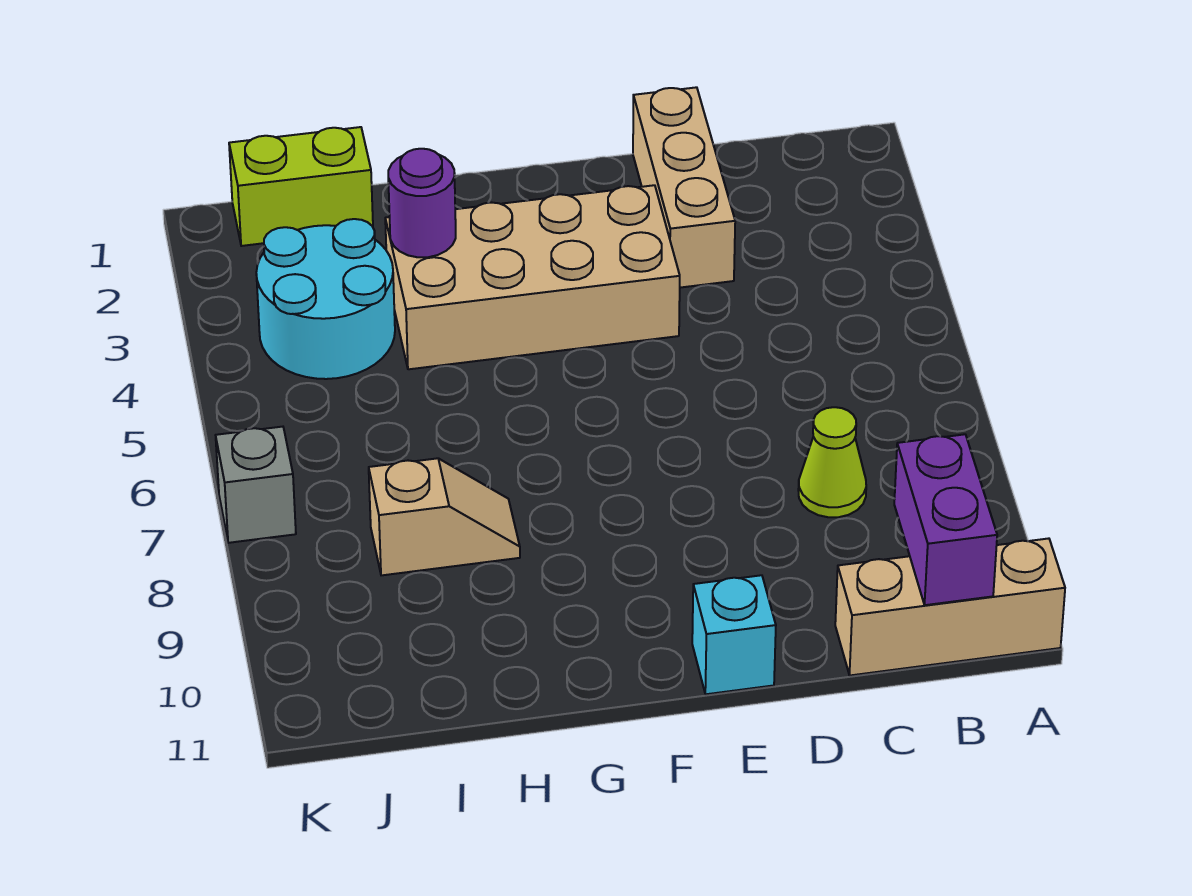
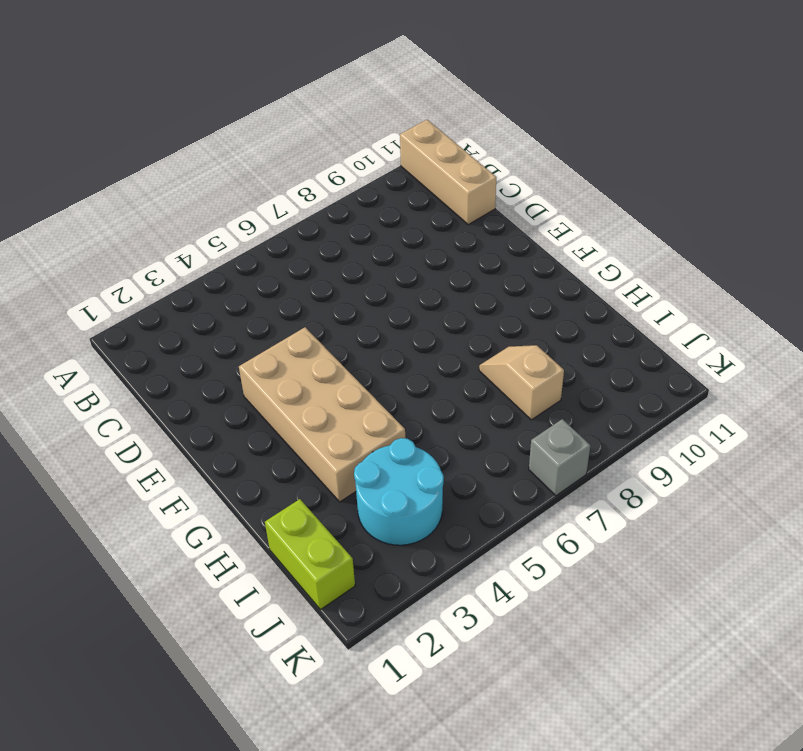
none -> lime cone C8 level 1
none -> tan brick D1:D3 level 1

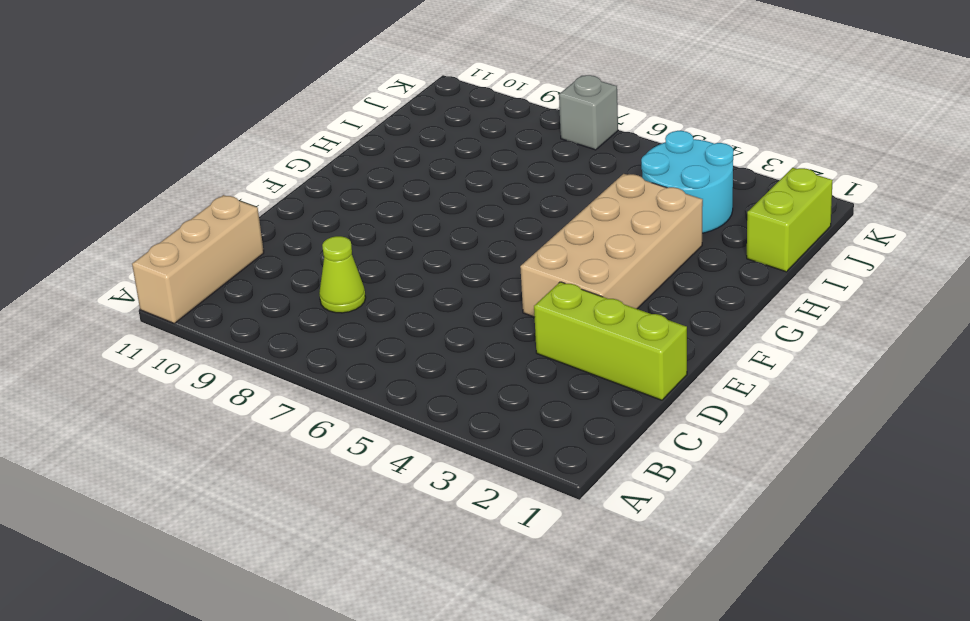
lime brick D1:D3 level 1 -> tan brick D1:D3 level 1
none -> cyan brick E11 level 1
none -> tan slope H8:I8 level 1 top I

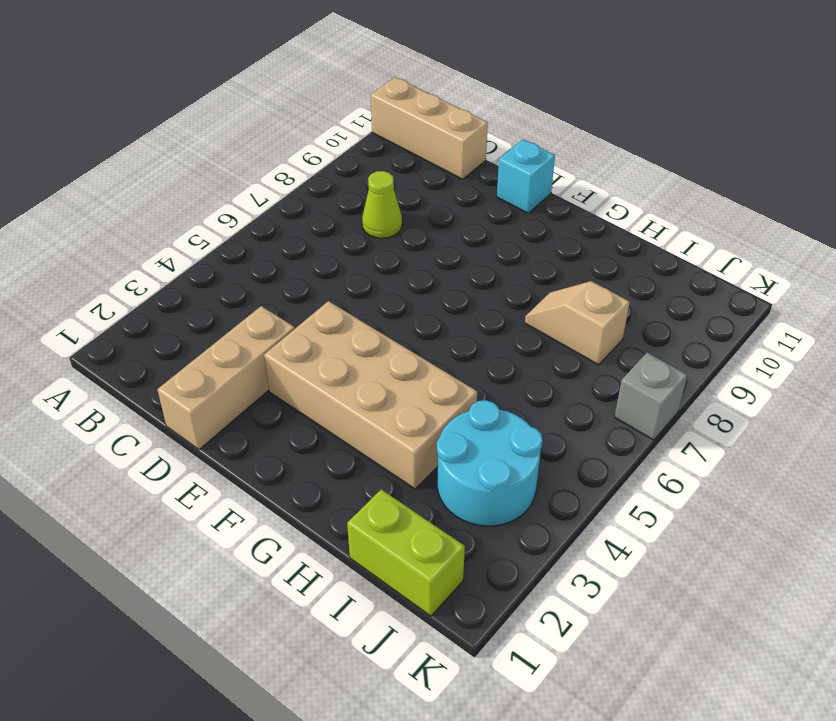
none -> purple brick B10:B11 level 2
none -> purple round brick H3 level 2

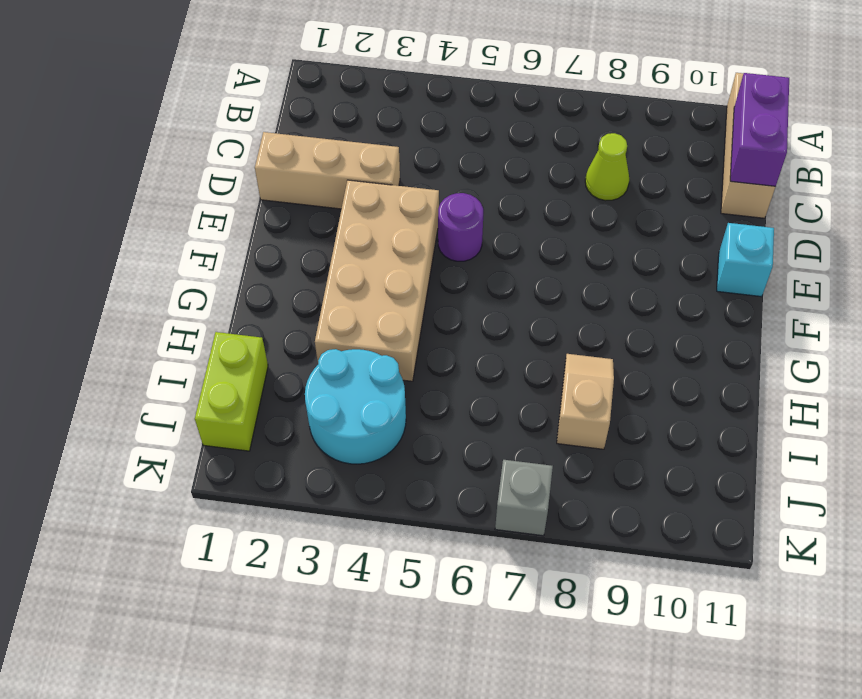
purple brick B11:C11 level 2 -> purple brick B10:B11 level 2
purple round brick E5 level 1 -> purple round brick H3 level 2

